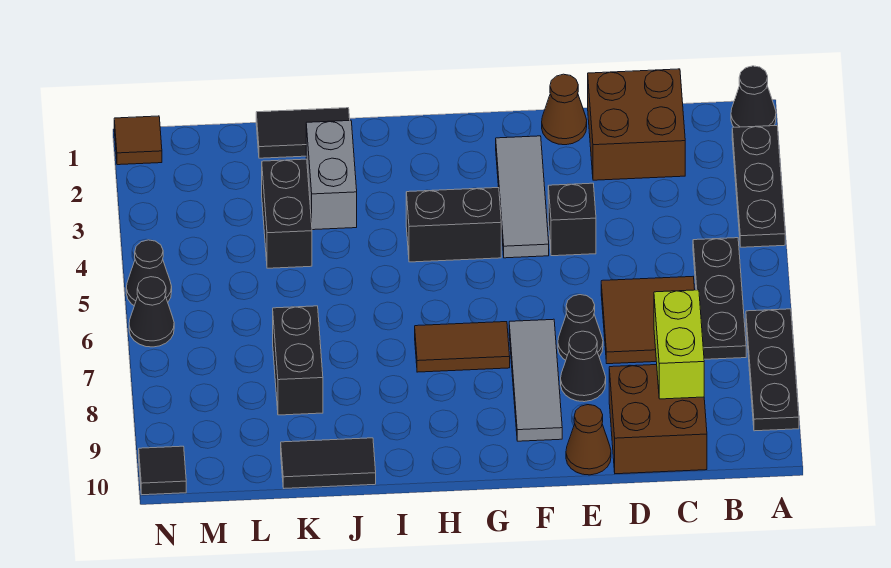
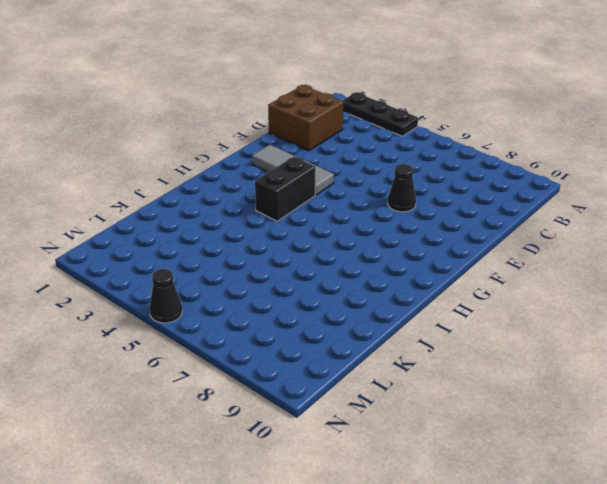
none -> black cone A1 level 1
none -> black plate A7:A9 level 1
none -> black plate B5:B7 level 1

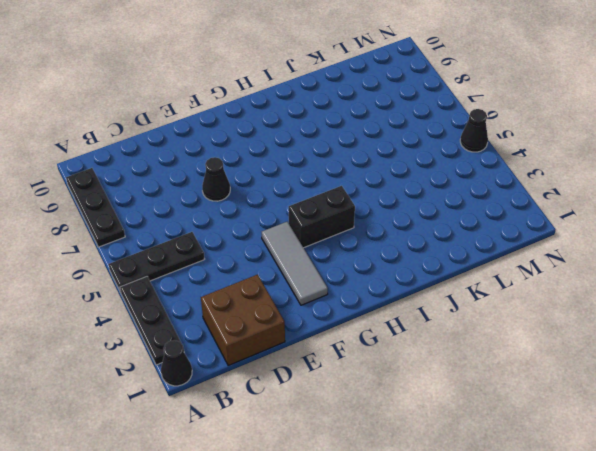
black plate A5:C5 level 1 -> black plate B5:B7 level 1
none -> brown tile C6:D7 level 1
none -> brown brick C9:D10 level 1
none -> brown cone E1 level 1

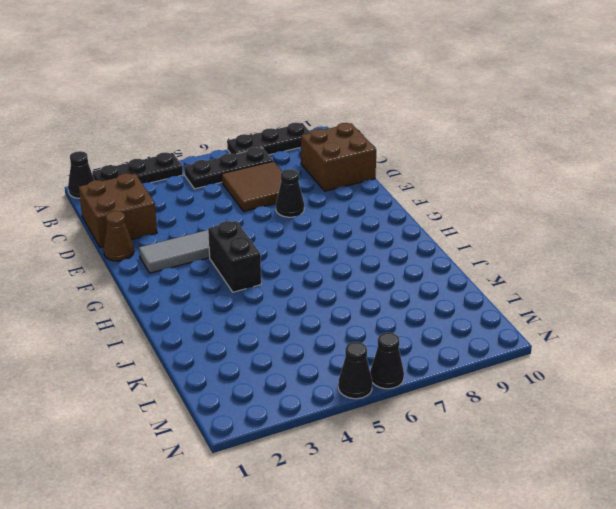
none -> black brick E4 level 1
none -> black cone E8 level 1
none -> brown cone E10 level 1

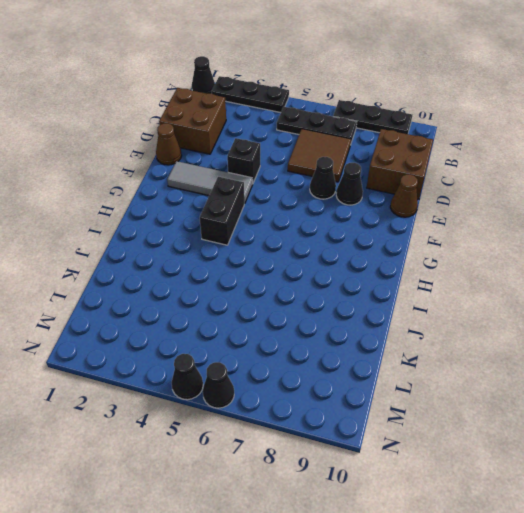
none -> grey tile F7:F9 level 1
none -> brown tile G7:H7 level 1
none -> black tile J1:K1 level 1

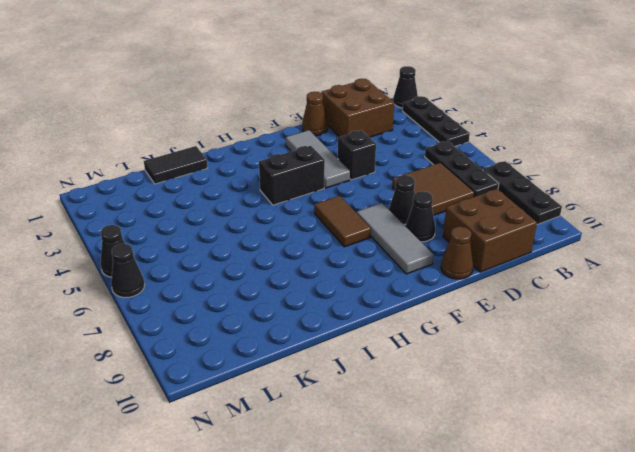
brown tile G6:G7 level 1 -> brown tile G7:H7 level 1
none -> grey brick J2:J3 level 1
none -> black tile J10:K10 level 1
none -> black brick K3:K4 level 1

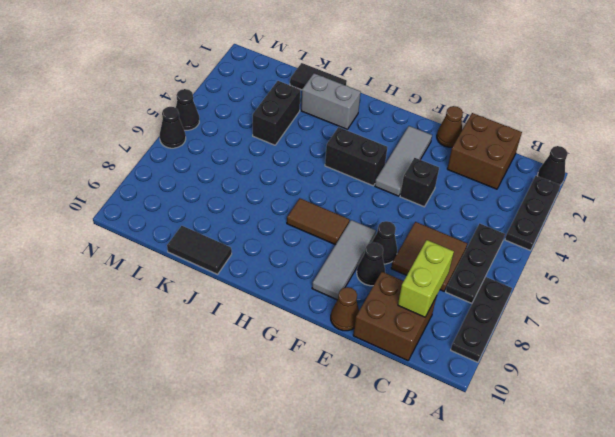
grey brick I2:J2 level 1 -> grey brick J2:J3 level 1
none -> black brick K7:K8 level 1
none -> brown tile N1 level 1
none -> black tile N10 level 1

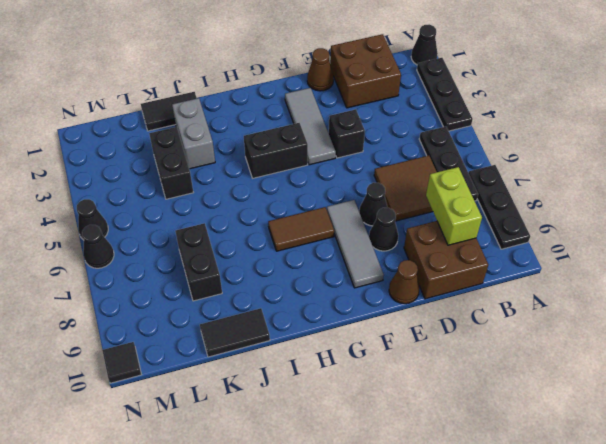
none -> brown tile N1 level 1

